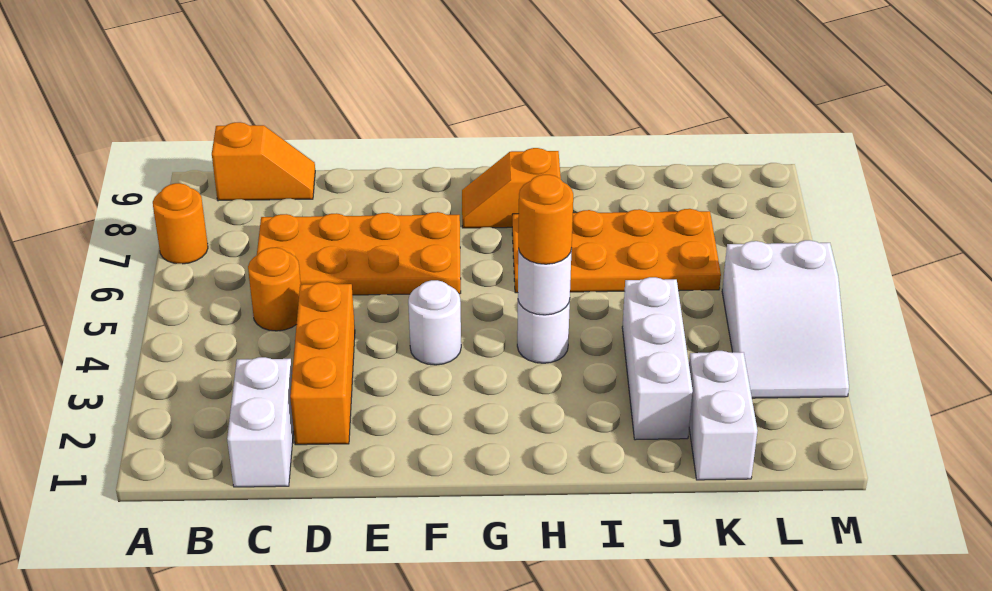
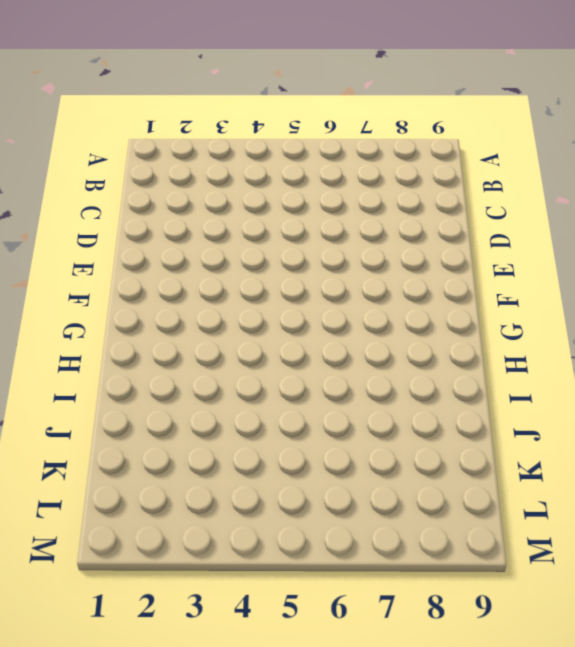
none -> orange round brick A7 level 1
none -> orange slope B9:C9 level 1 top B
none -> white brick C1:C2 level 1

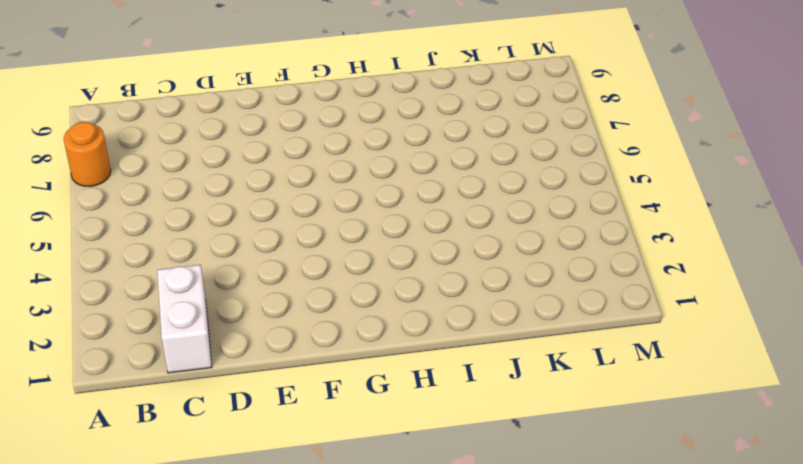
none -> orange slope B9:C9 level 1 top B
none -> orange round brick C5 level 1
none -> orange plate C6:F7 level 1

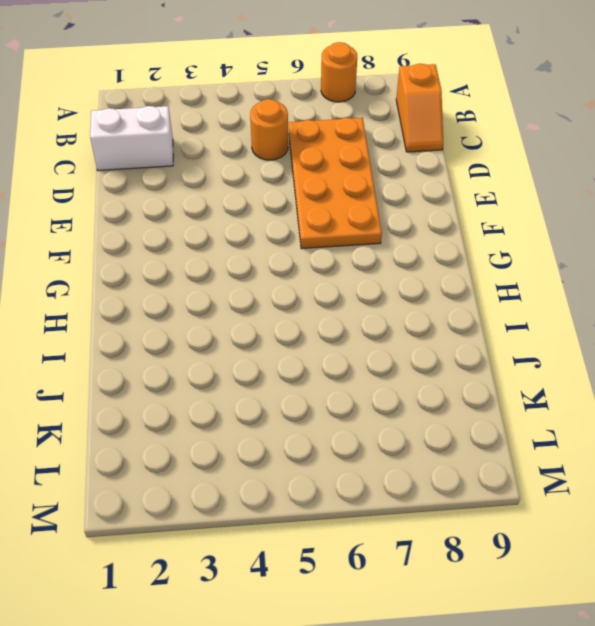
none -> orange brick D2:D4 level 1
none -> white round brick F4 level 1
none -> orange slope G8:H8 level 1 top H

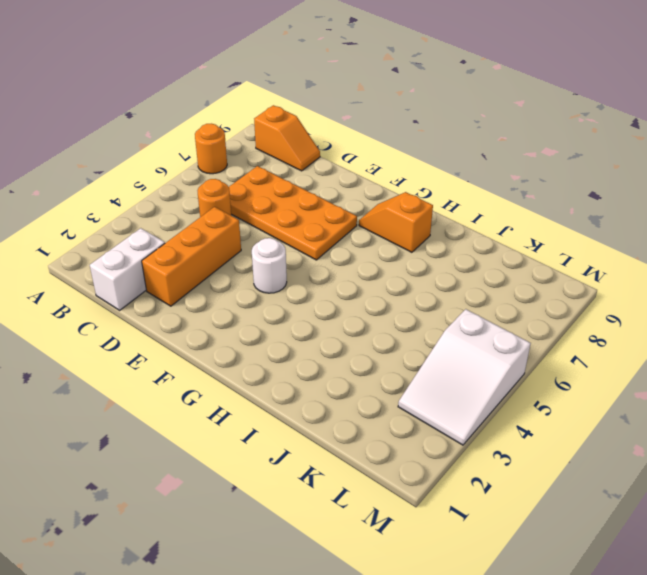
none -> white round brick H4 level 1
none -> orange plate H6:K7 level 1
none -> white brick J2:J4 level 1

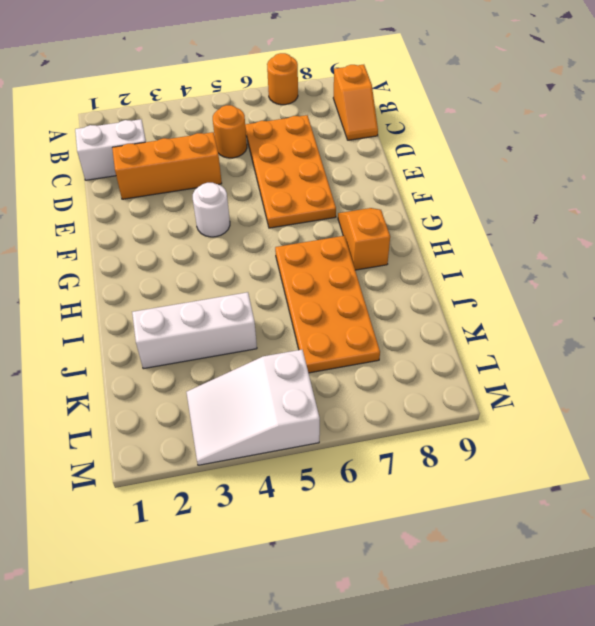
none -> white round brick H4 level 1
none -> white brick K1:K2 level 1
none -> white round brick H4 level 2

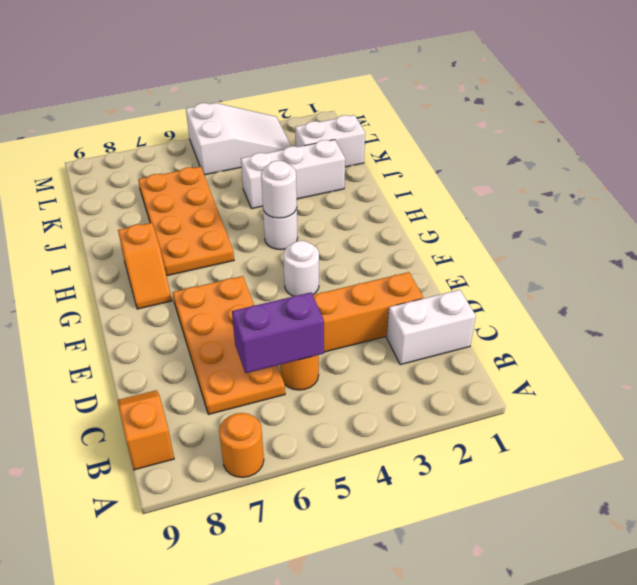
purple brick C5:C6 level 2 -> none
none -> orange round brick H4 level 3

